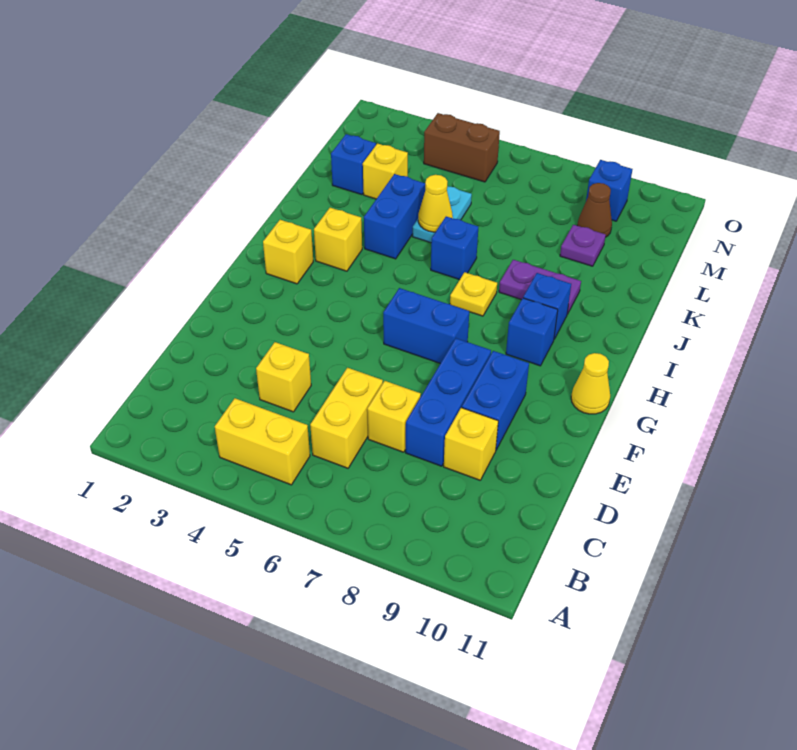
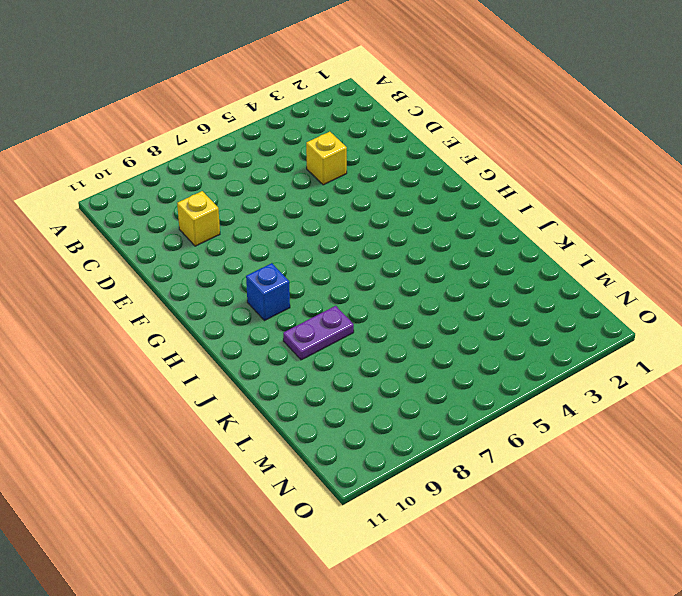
none -> yellow brick B4:B5 level 1
none -> yellow brick C6:D6 level 1
none -> yellow brick D7 level 1

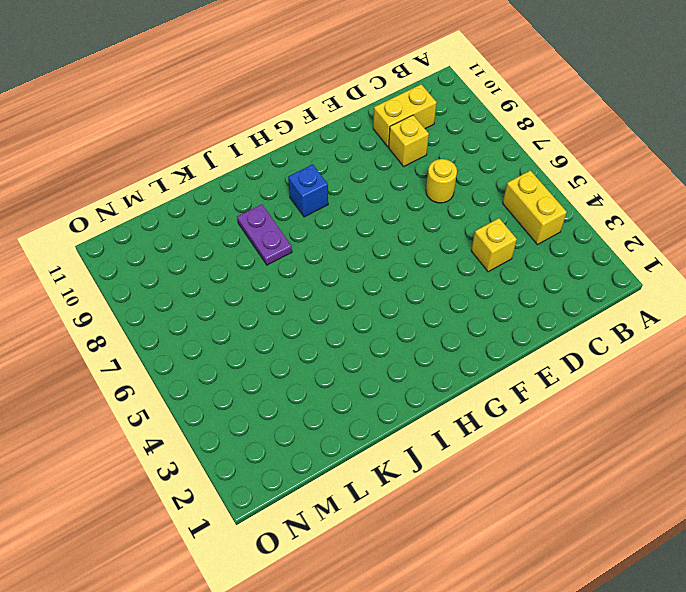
yellow brick C10:D10 level 1 -> yellow brick C6:D6 level 1
yellow round brick D7 level 1 -> yellow brick D7 level 1
none -> blue brick D8:F8 level 1
none -> blue brick E9:F9 level 1
none -> blue brick G6:G7 level 1

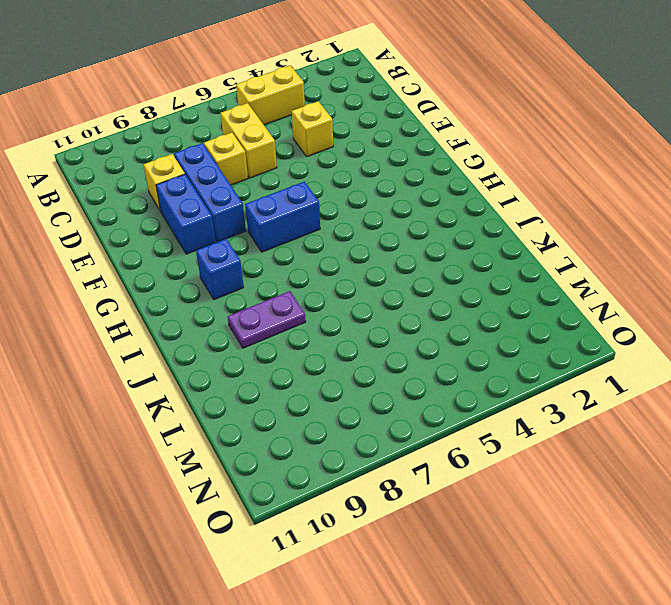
none -> yellow cone G11 level 1
none -> yellow brick H2 level 1
none -> yellow brick I3 level 1

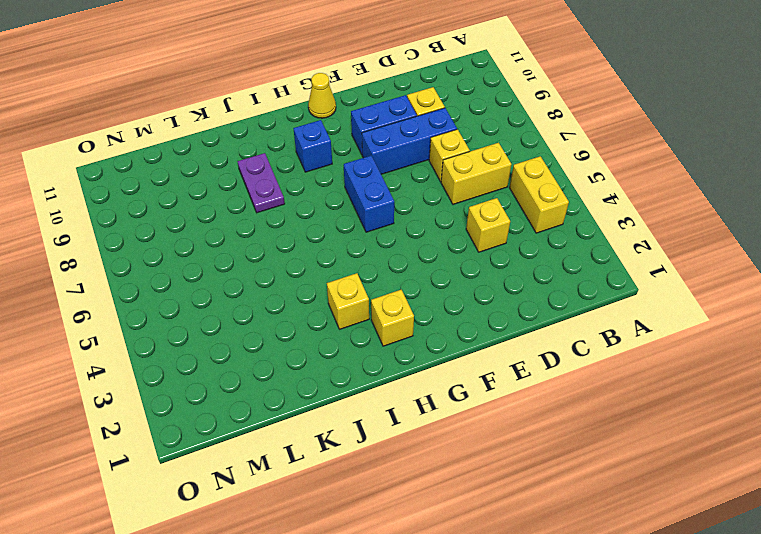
none -> yellow plate I7 level 1
none -> blue brick I9 level 1
none -> blue brick J4:K4 level 1

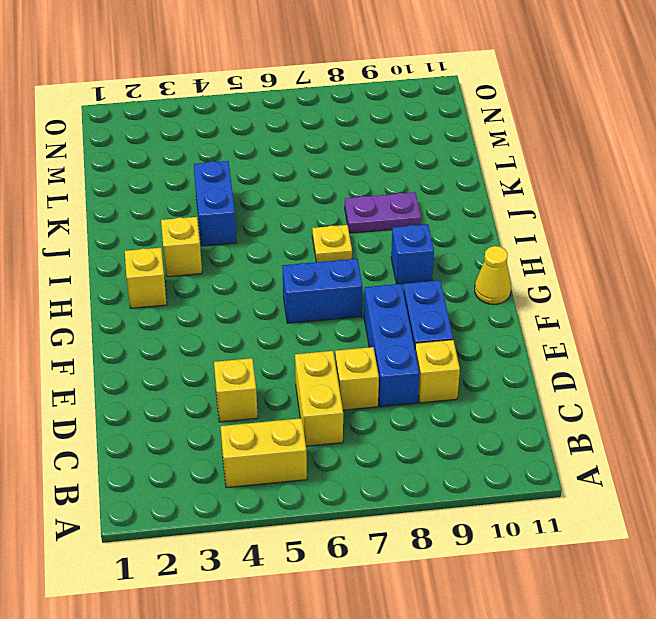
none -> blue brick I9 level 1
none -> blue brick J6 level 1
none -> cyan plate K5:L5 level 1

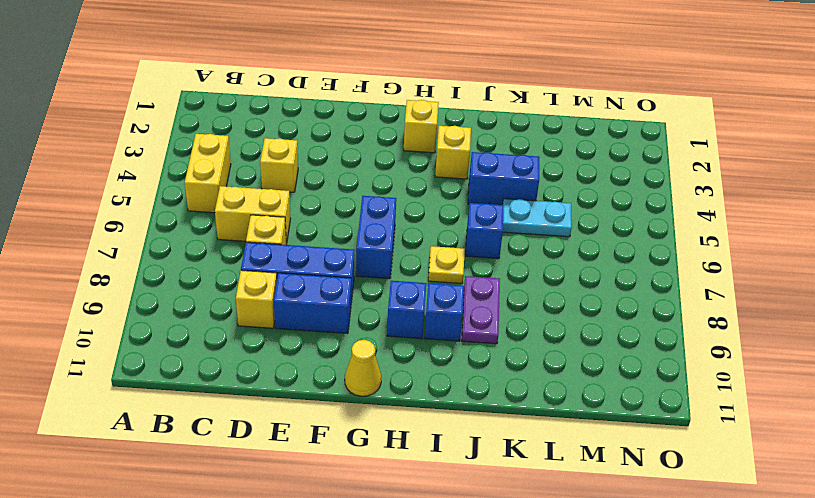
none -> blue brick L2 level 1
none -> yellow brick L3 level 1
none -> purple plate L9 level 1

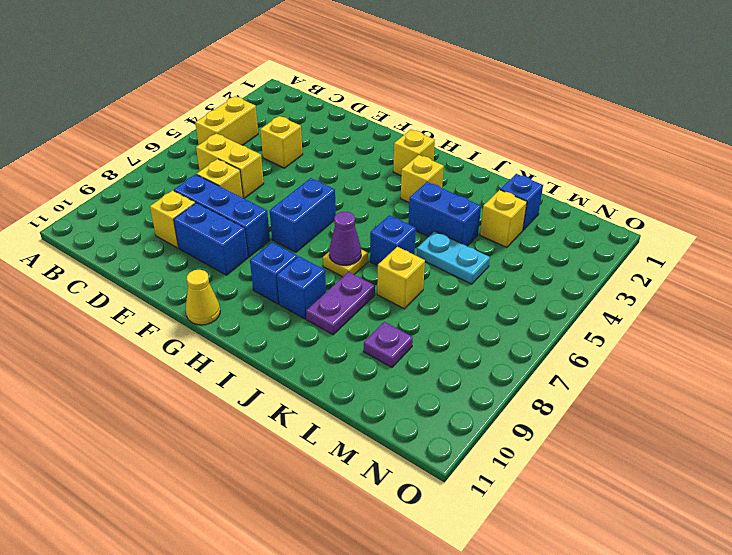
purple cone I7 level 2 -> none
yellow brick K7 level 1 -> none
none -> brown cone M9 level 1
none -> brown brick N4:N5 level 1
none -> blue brick N9 level 1

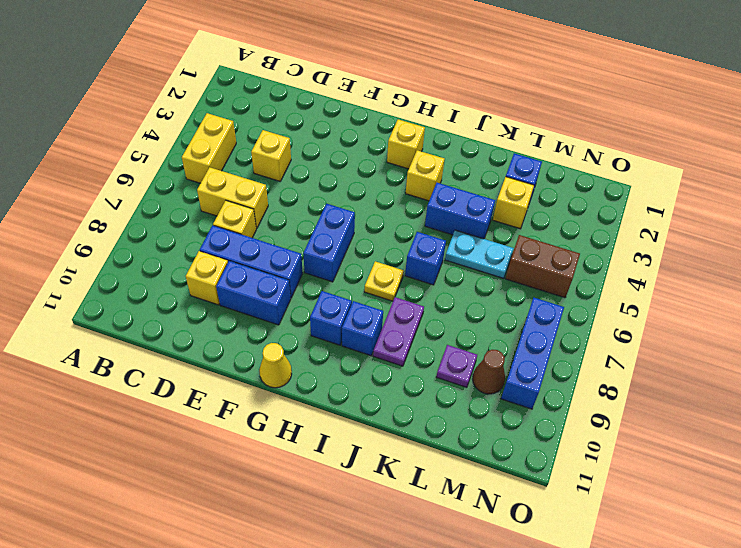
brown brick M5:N5 level 1 -> brown brick N4:N5 level 1
blue brick N7:N9 level 1 -> blue brick N9 level 1
none -> yellow cone K5 level 2

